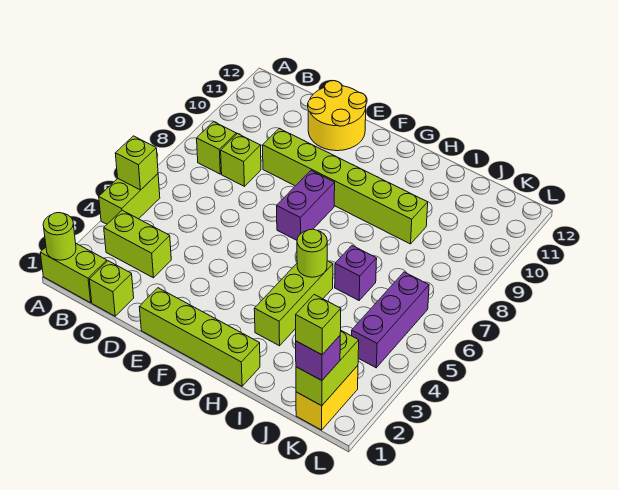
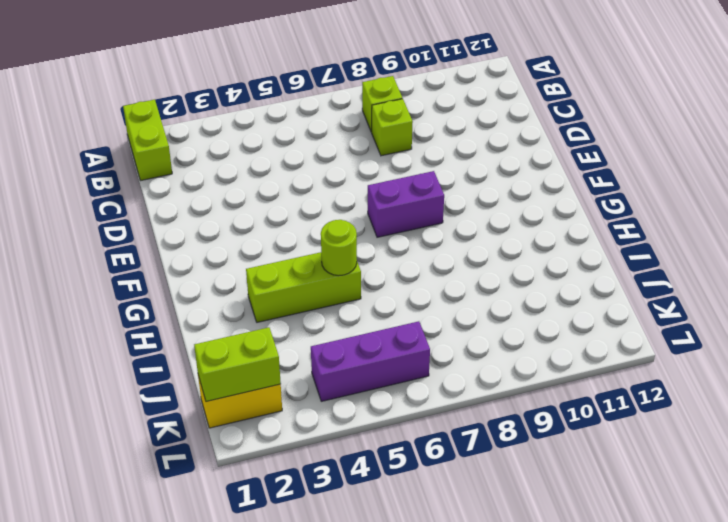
none -> lime brick A4:A5 level 1
none -> lime brick B3:C3 level 1
none -> lime brick C1 level 1

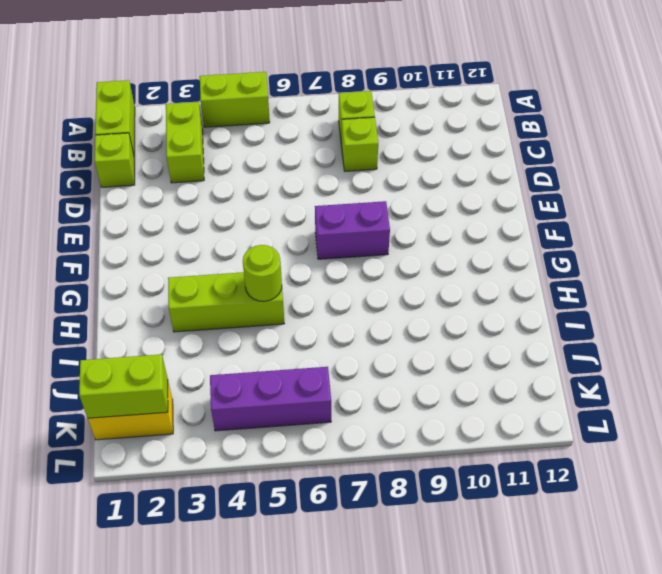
none -> lime brick D9:I9 level 1
none -> yellow round brick D11:E12 level 1
none -> lime brick E1:H1 level 1

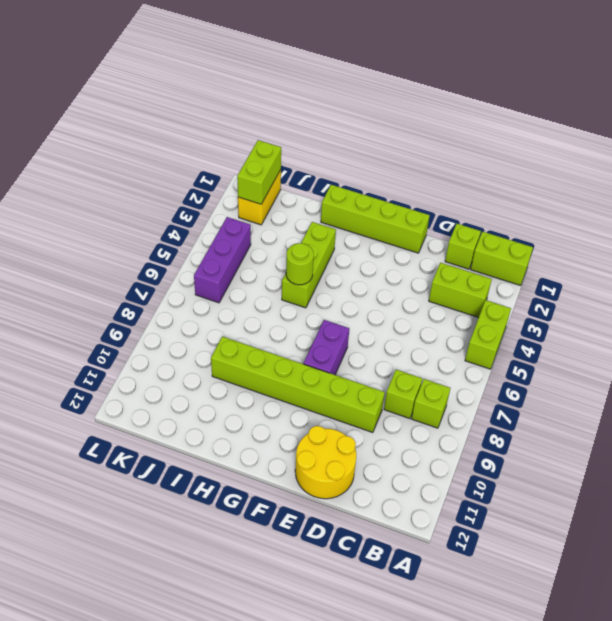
none -> purple brick I6 level 1
none -> lime round brick A1 level 2
none -> lime brick A5 level 2

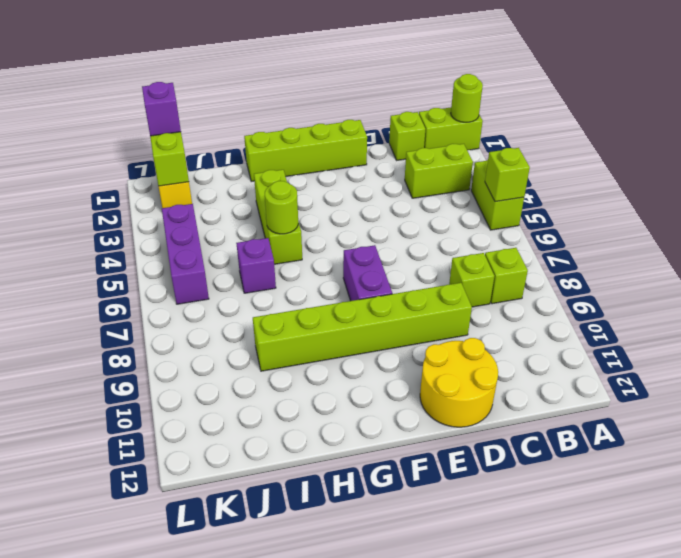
none -> lime brick K1 level 4

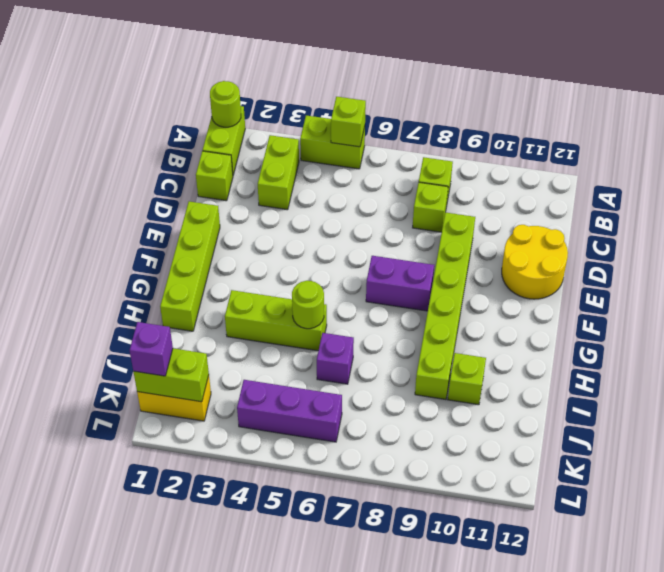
lime brick I10 level 1 -> lime brick K1 level 4

